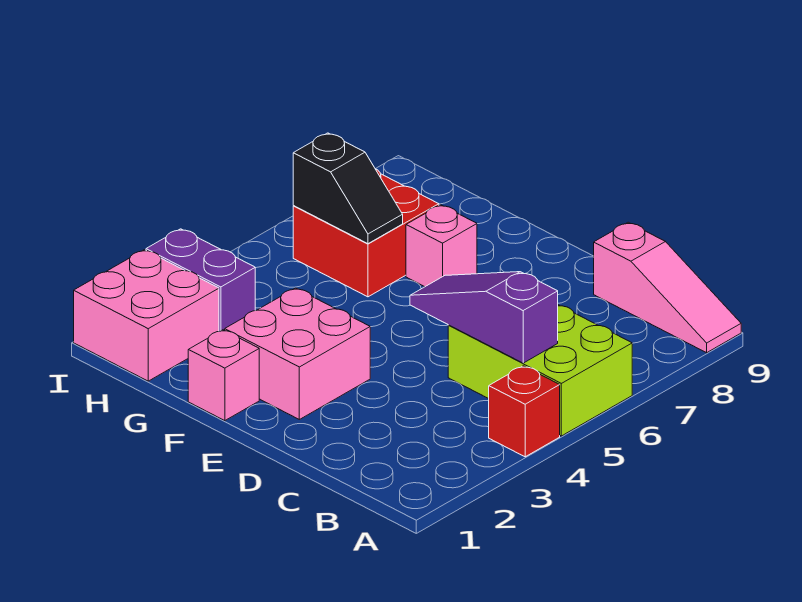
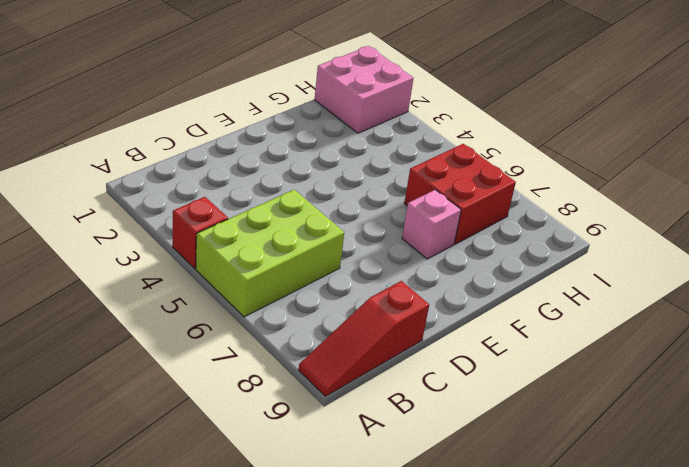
red slope A9:C9 level 1 top C -> pink slope A9:C9 level 1 top C
none -> pink brick E2:F3 level 1
none -> pink brick F1 level 1

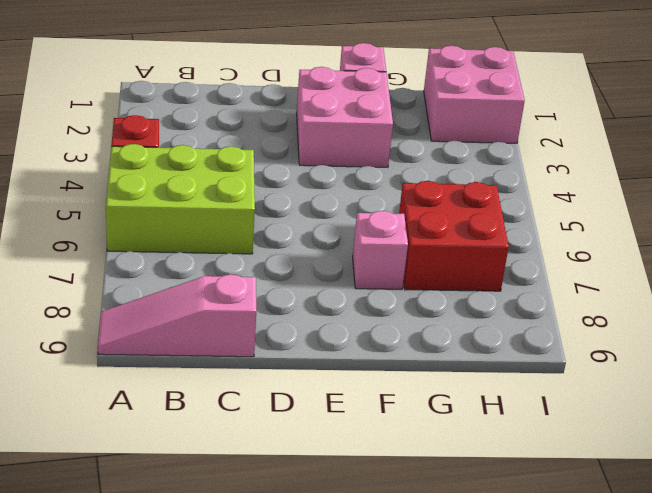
none -> purple brick H3:I3 level 1
none -> purple slope B5:D5 level 2 top B

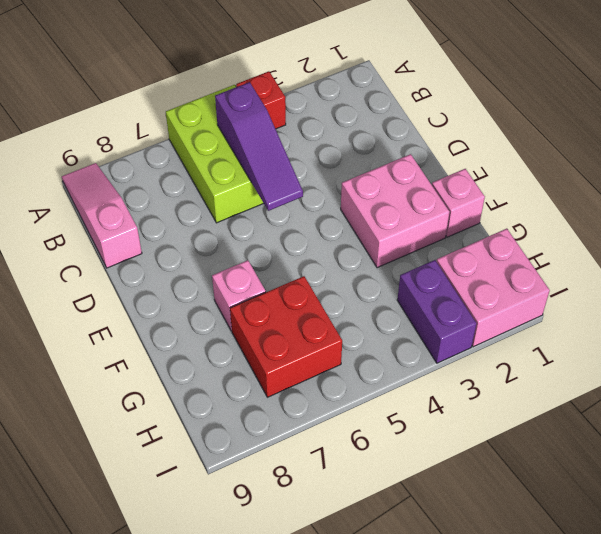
none -> black slope G6:H6 level 2 top H

